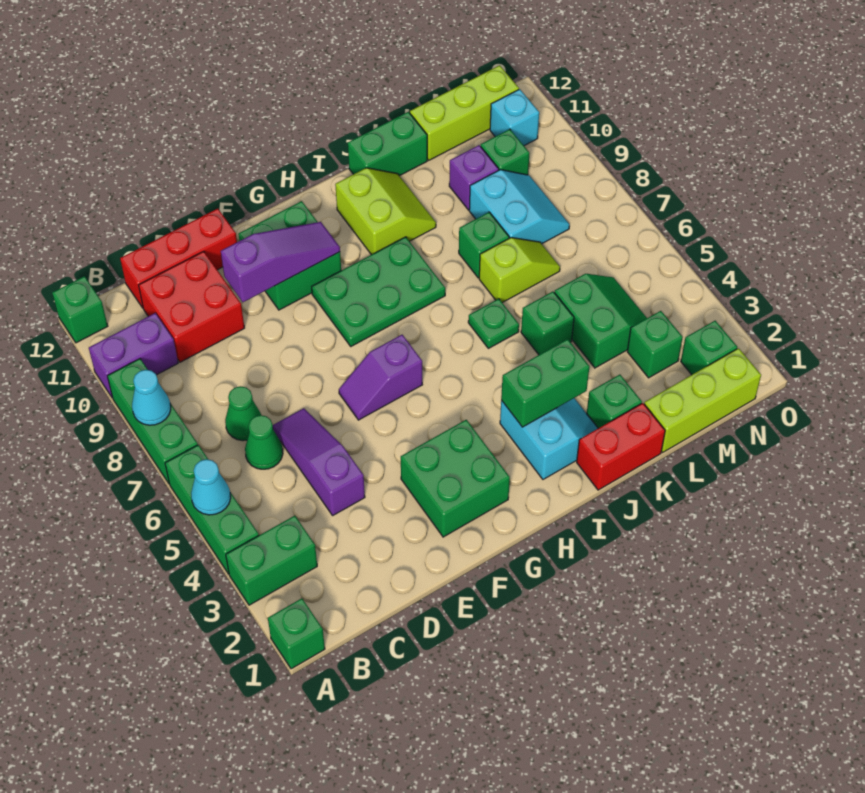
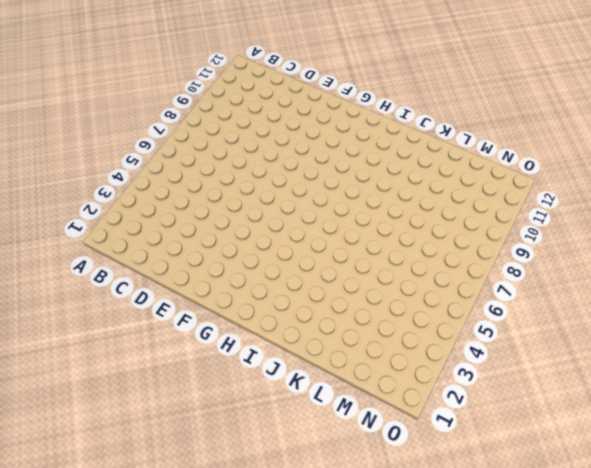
none -> green brick A1 level 1
none -> green brick A3:B3 level 1
none -> green brick A4:A6 level 1
none -> green brick A7:A9 level 1

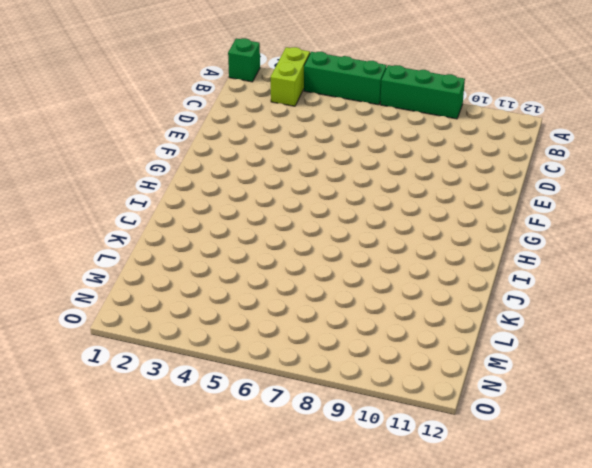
lime brick A3:B3 level 1 -> green brick A3:B3 level 1
none -> purple brick A10:B10 level 1
none -> green brick A12 level 1
none -> green cone C6 level 1
none -> green cone C7 level 1

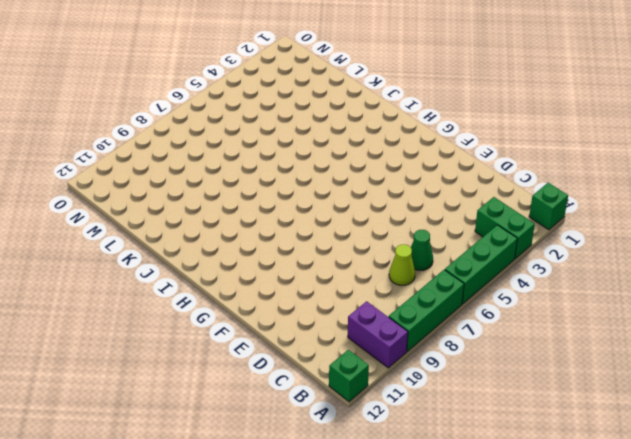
lime cone C7 level 1 -> green cone C7 level 1
none -> red brick C10:D11 level 1
none -> red brick C12:E12 level 1
none -> purple slope D4:D6 level 1 top 4
none -> green brick F2:G3 level 1

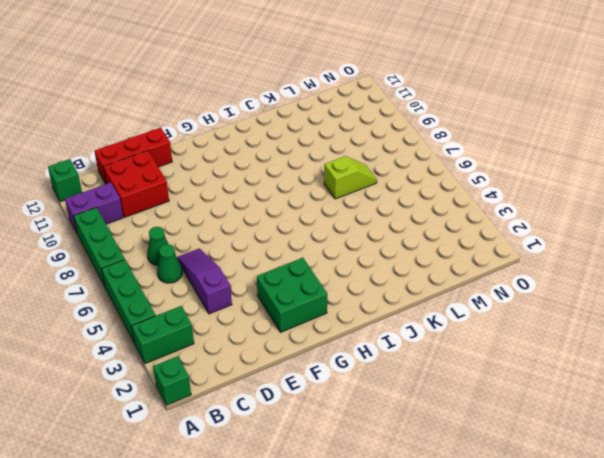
none -> purple slope F6:G6 level 1 top G
none -> green brick F10:G11 level 1
none -> green plate G8:I9 level 1
none -> cyan slope I2:J3 level 1 top I

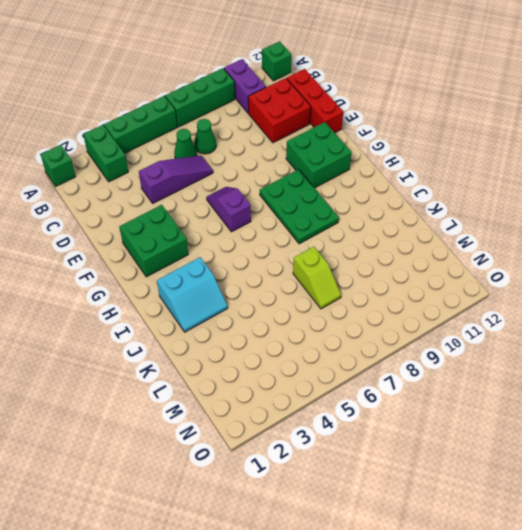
none -> lime slope I10:J11 level 1 top I
none -> red brick J1:K1 level 1
none -> green plate J6 level 1
none -> green brick J12:K12 level 1

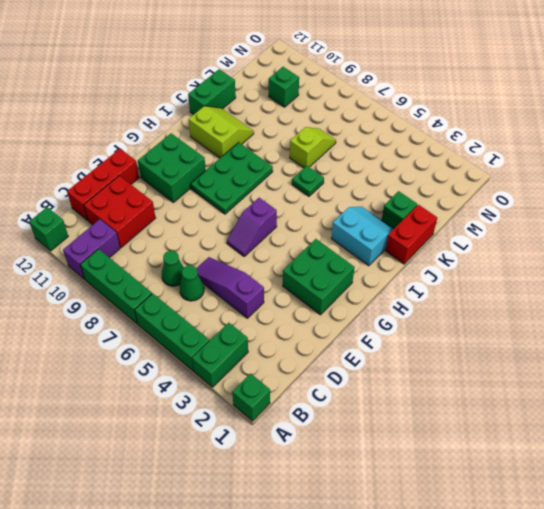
none -> green brick K5 level 1
none -> green brick K8 level 1
none -> lime brick L1:N1 level 1
none -> green slope L4:M5 level 1 top L

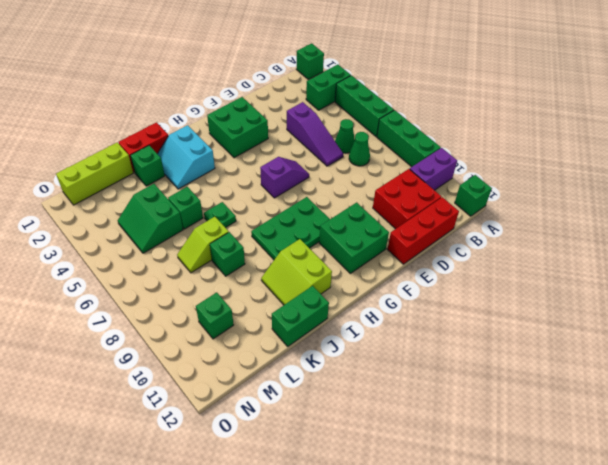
none -> cyan slope L8:M9 level 1 top L
none -> purple brick L10 level 1
none -> lime brick L12:N12 level 1
none -> green brick M3 level 1

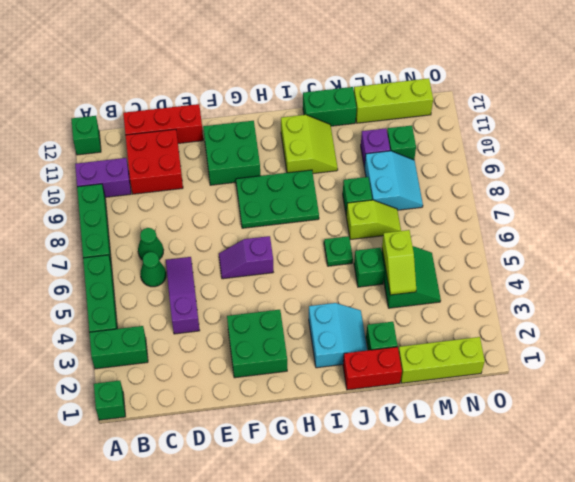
lime slope L4:L5 level 2 top 5 -> none
none -> green brick M3 level 1
none -> green brick N2 level 1
none -> cyan brick N11 level 1
none -> cyan cone A5 level 2

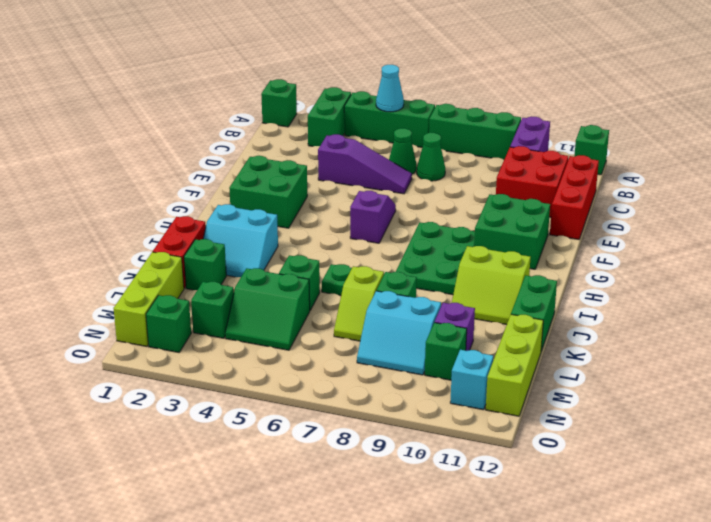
none -> cyan cone A8 level 2
none -> purple slope E10:G10 level 2 top E
none -> green brick I3:J3 level 2

